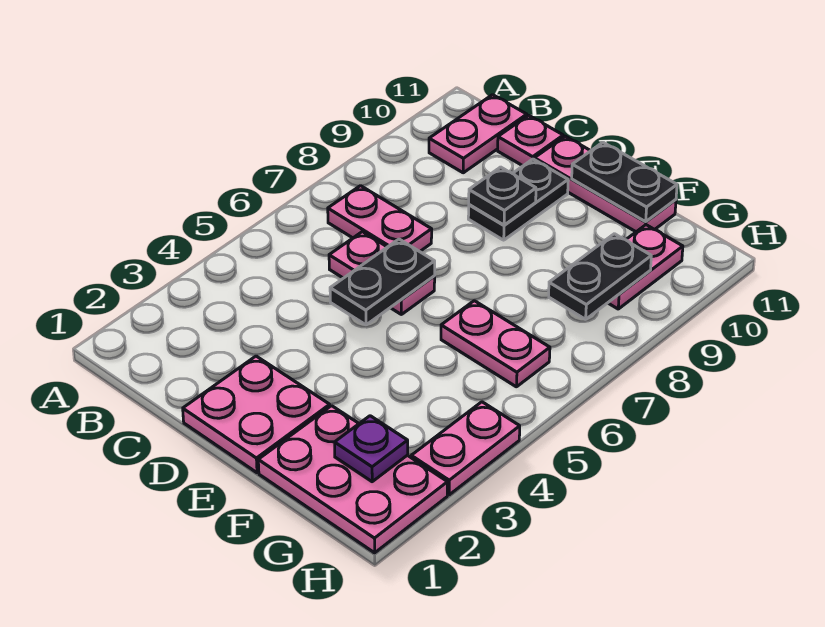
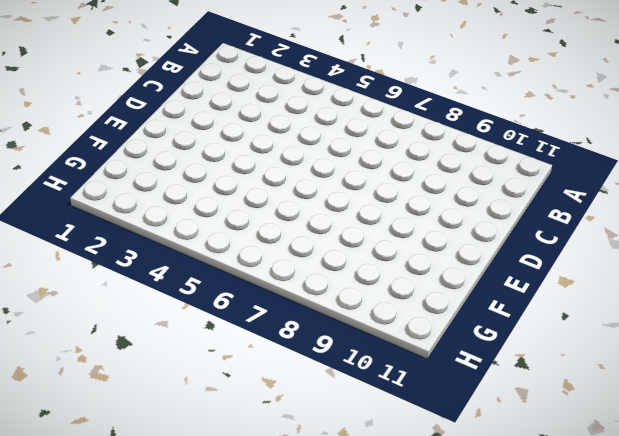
none -> pink plate B7:C7 level 1
none -> pink plate B10:B11 level 1
none -> pink plate C6:D6 level 1

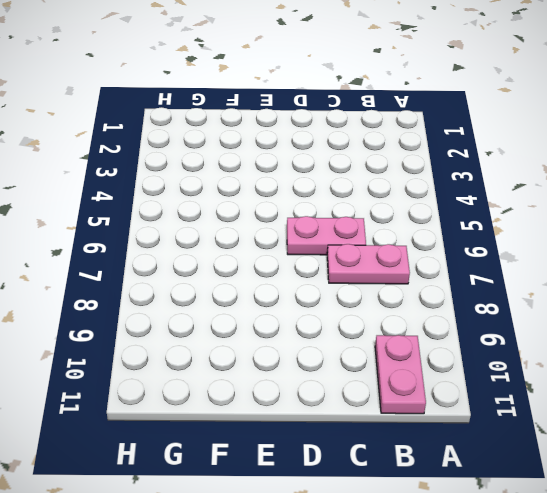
none -> pink plate C11 level 1
none -> pink plate D1:E2 level 1
none -> black plate D9:D10 level 1

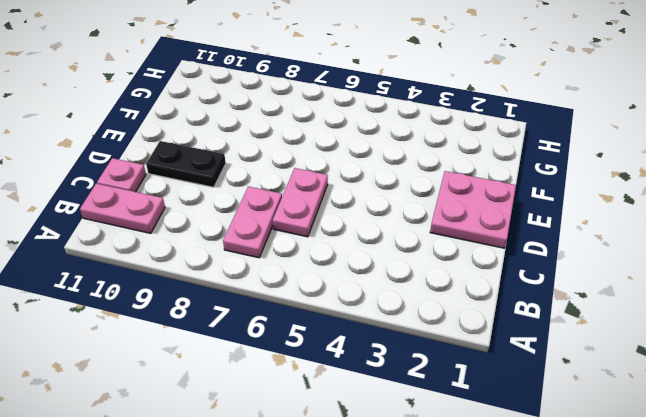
none -> pink plate D11:F11 level 1
none -> pink plate F1:H2 level 1
none -> pink plate F6:G6 level 1

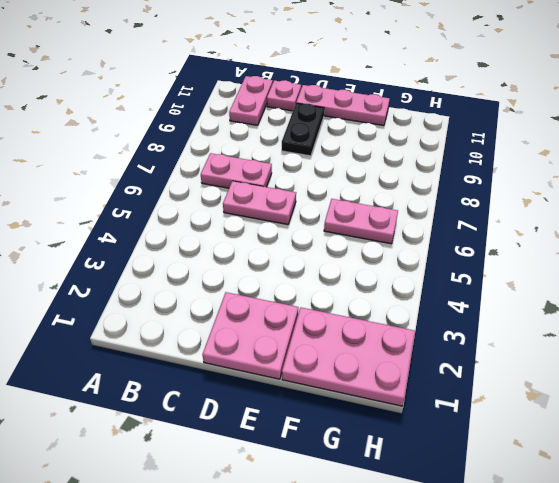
none -> pink plate G9:G10 level 1
none -> pink plate H3:H4 level 1
none -> black plate D5:D6 level 2

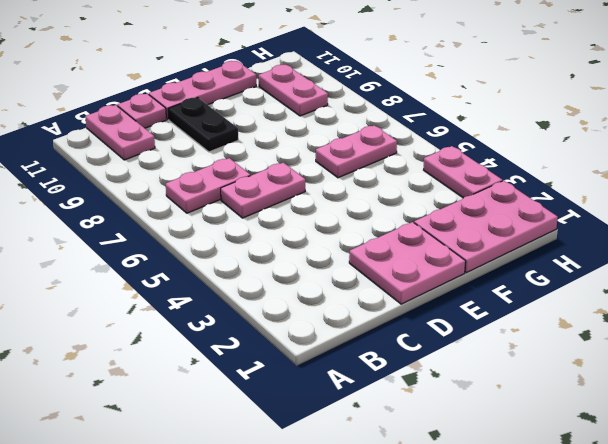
none -> black plate D5:D6 level 2
none -> black plate D9 level 2
none -> black plate E11:F11 level 2

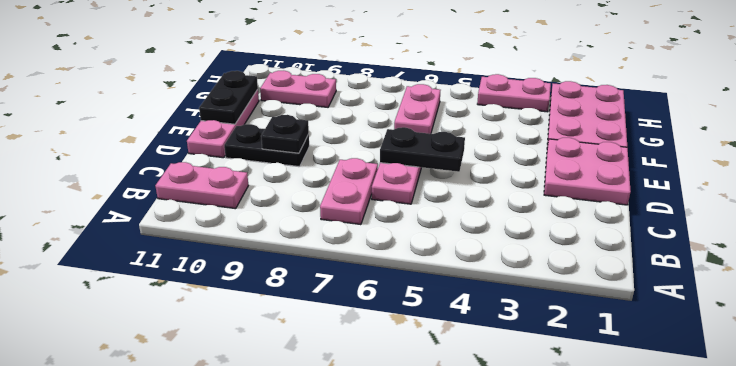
none -> pink plate C11 level 1
none -> purple plate G2 level 2
none -> black plate G8:G9 level 2

